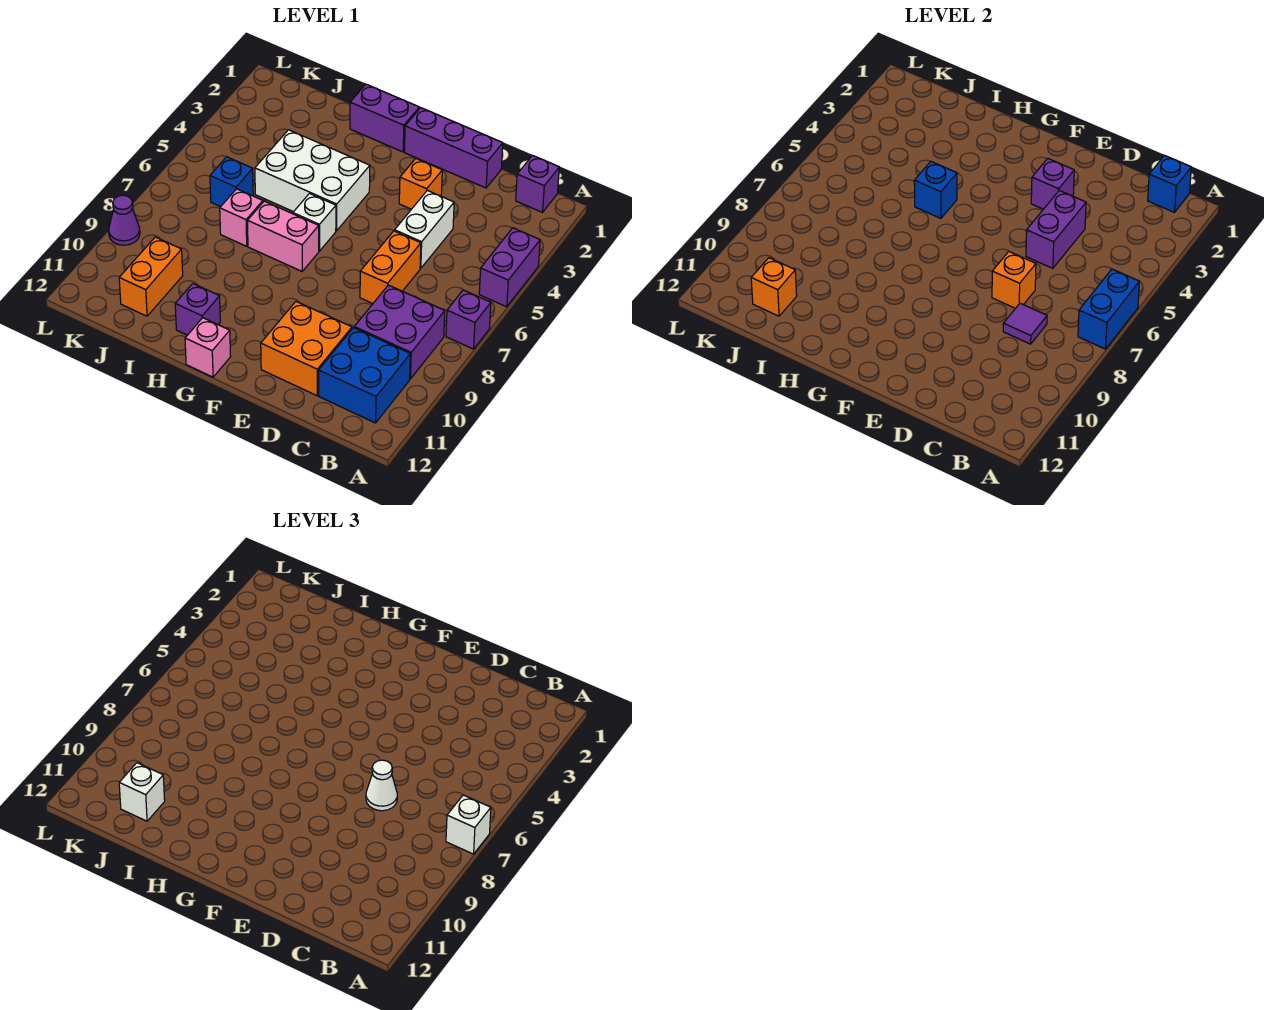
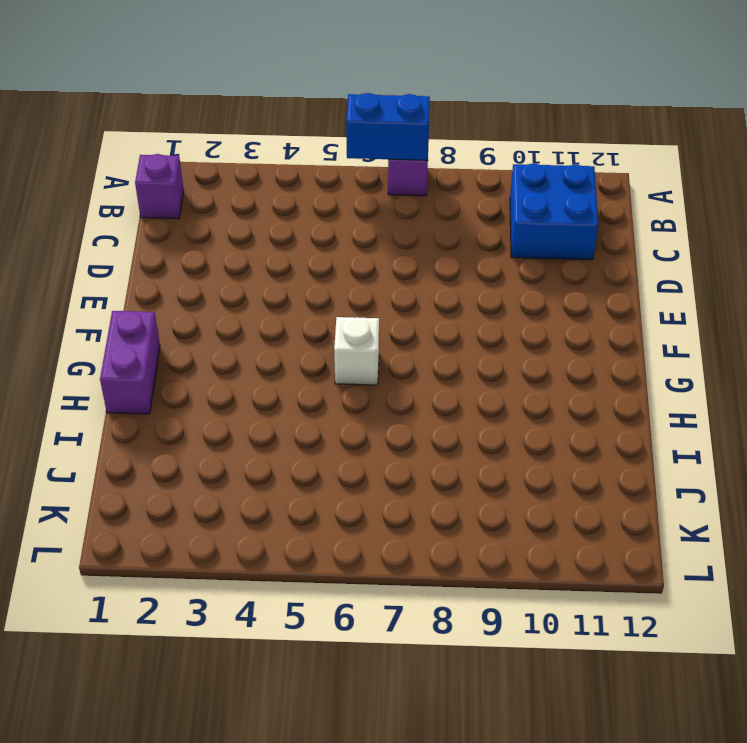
none -> purple brick A4:A5 level 1
none -> purple brick B8:C9 level 1
none -> purple brick D1:F1 level 1
none -> white brick D4:D5 level 1

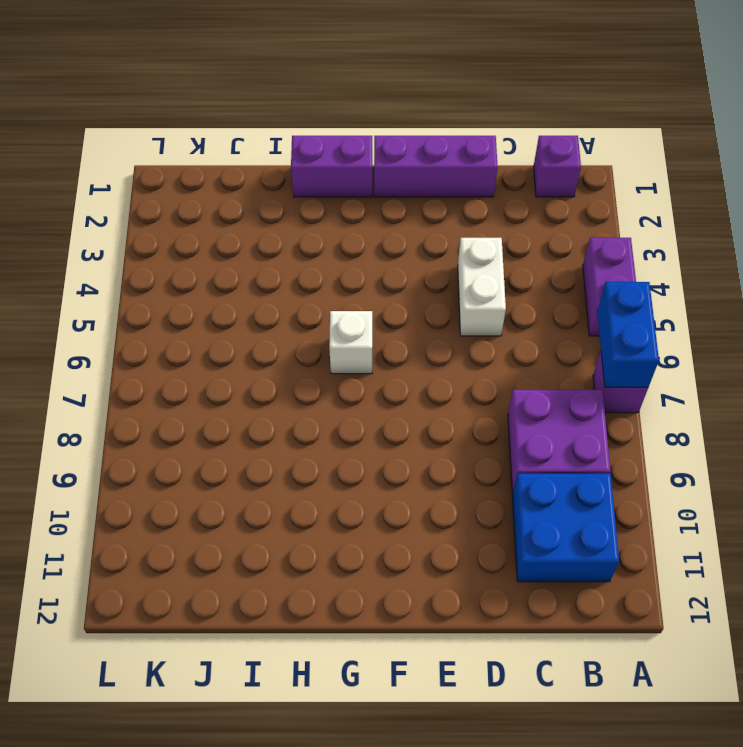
none -> orange brick D6:D7 level 1
none -> orange brick D10:E11 level 1
none -> orange brick E3 level 1
none -> white brick G4:I5 level 1

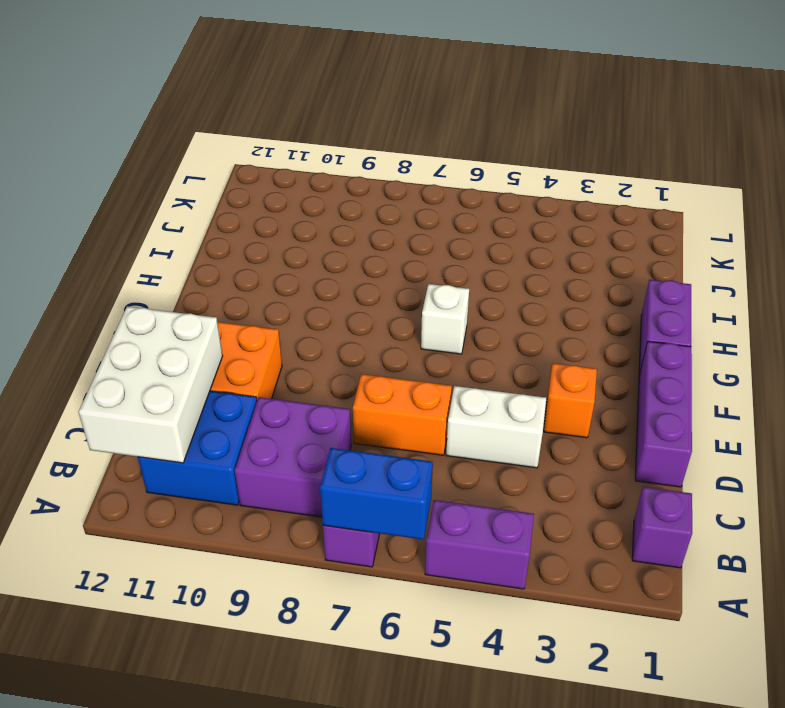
white brick B11:D12 level 2 -> white brick G4:I5 level 1
none -> pink brick G7:H7 level 1
none -> pink brick G12 level 1
none -> purple brick H11 level 1
none -> pink brick I7 level 1

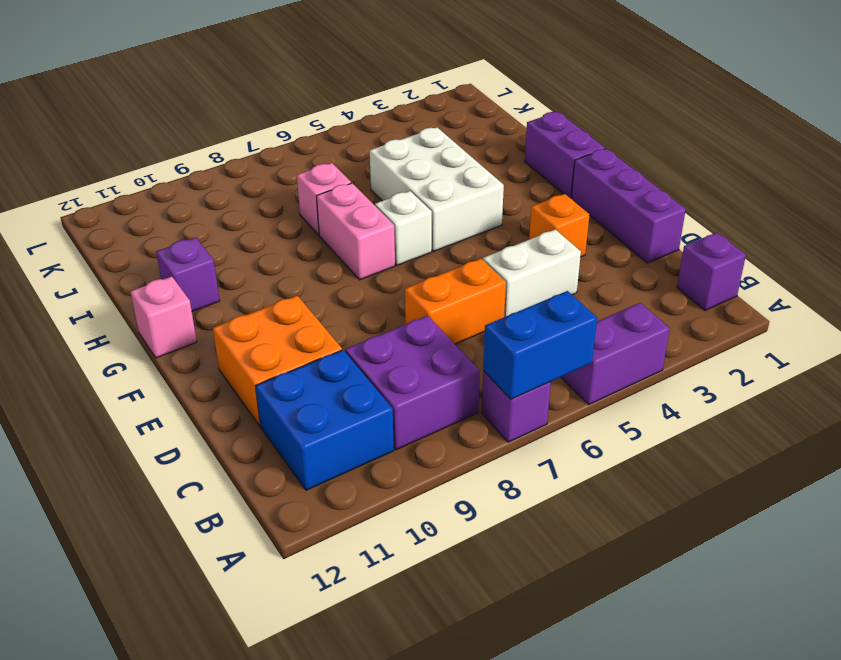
none -> blue brick J6 level 1
none -> orange brick J10:J11 level 1
none -> purple cone L9 level 1
none -> blue brick B1 level 2

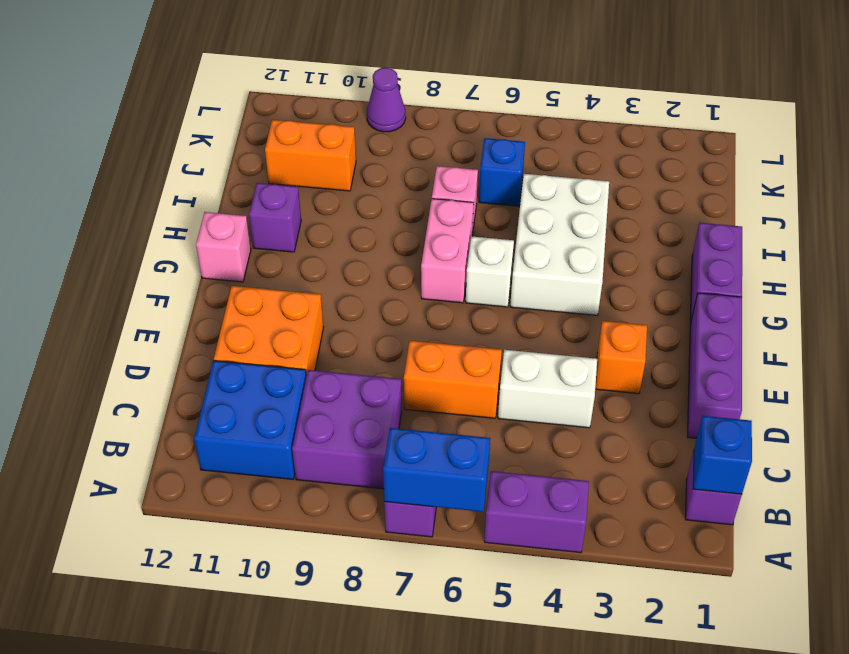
none -> purple tile C8 level 2
none -> purple brick D4:D5 level 2
none -> orange brick D7 level 2
none -> purple brick E3 level 2

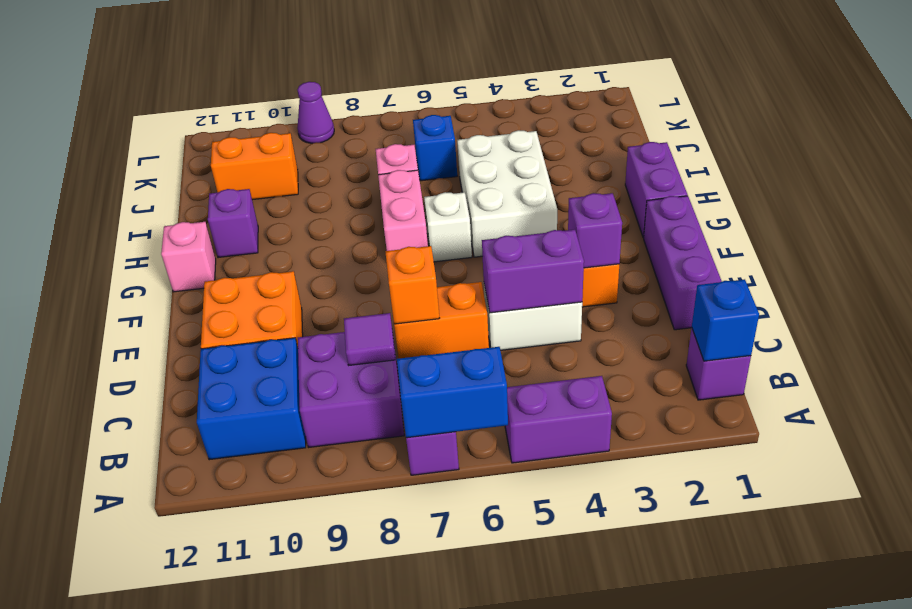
none -> blue brick H5 level 2
none -> orange brick J11 level 2
none -> white brick A7 level 3
none -> white cone D7 level 3

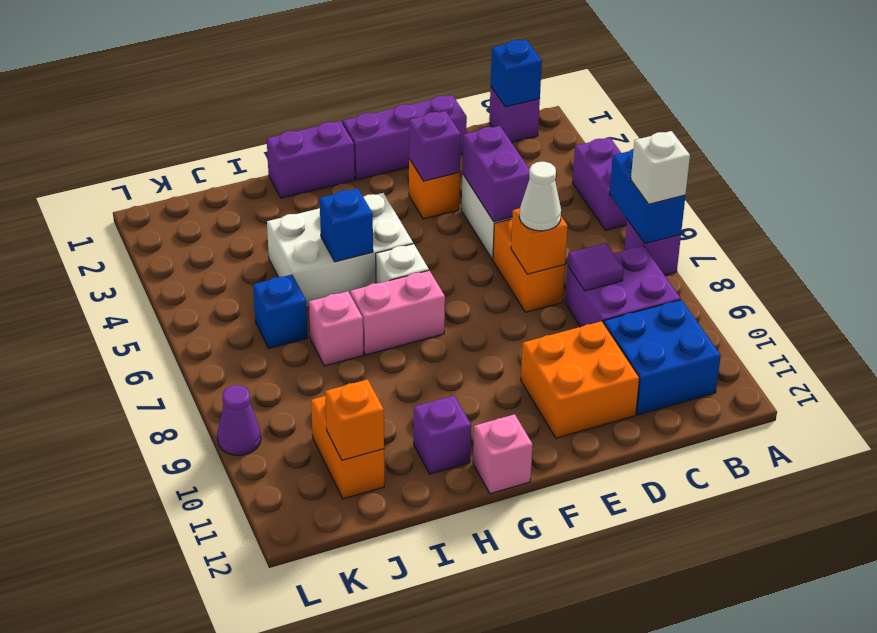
none -> white brick J11 level 3

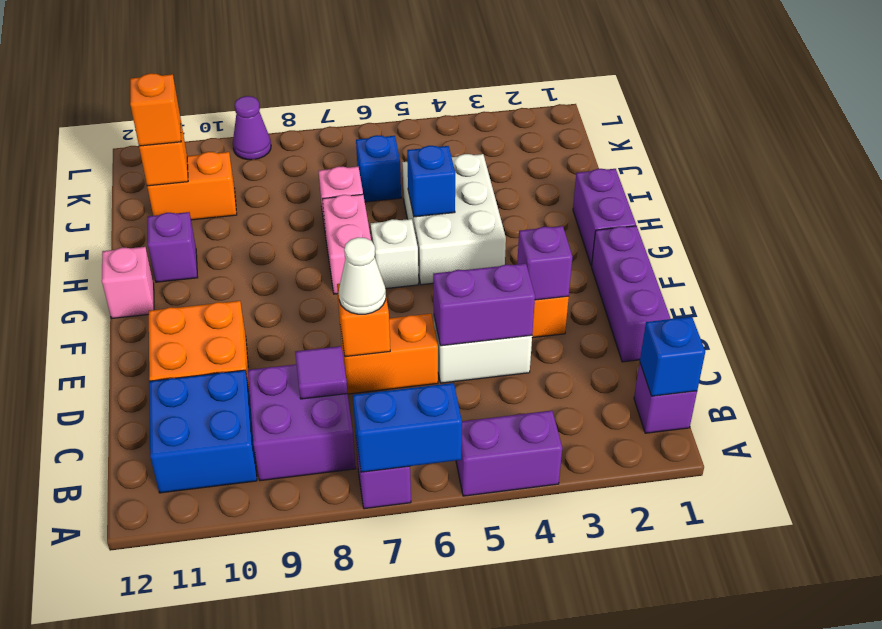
orange brick J11 level 3 -> white brick J11 level 3
none -> white brick A7 level 3

